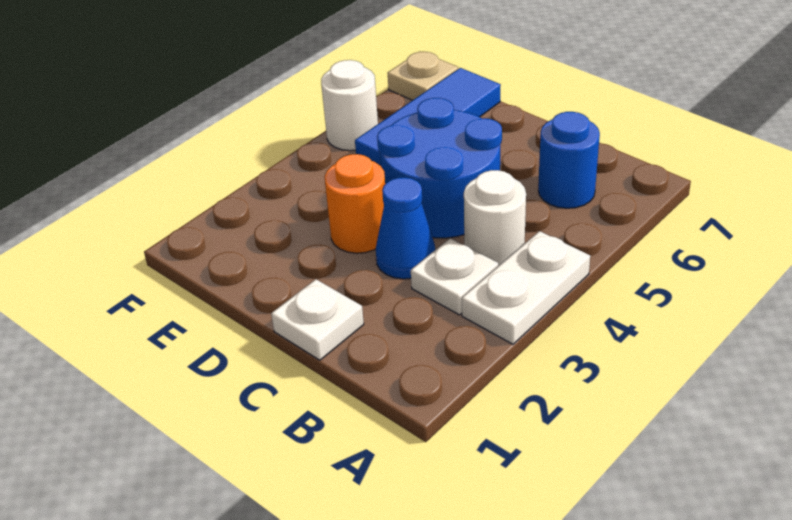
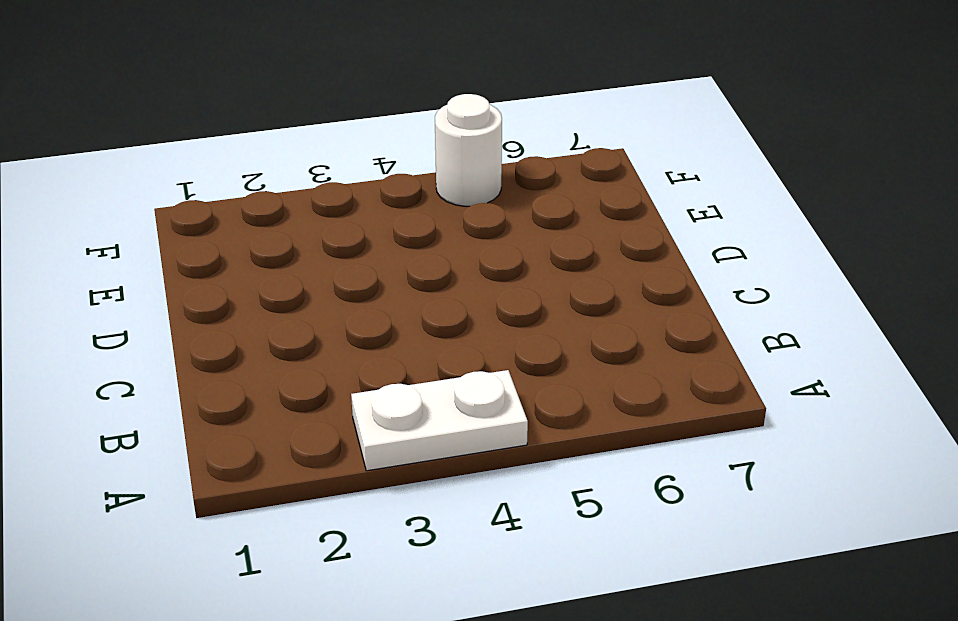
none -> white plate B3 level 1
none -> white round brick B4 level 1

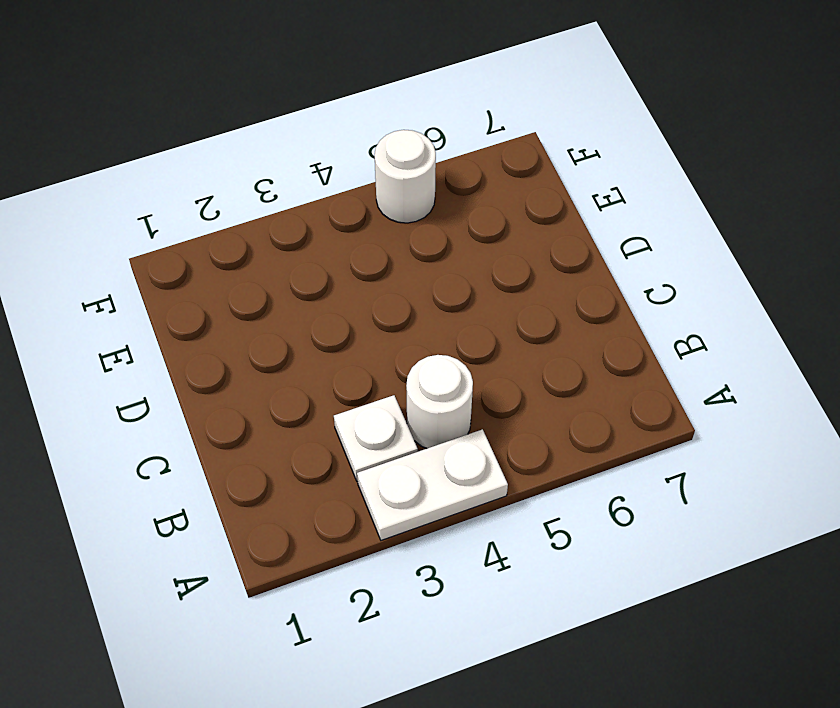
none -> blue round brick B6 level 1
none -> white plate C1 level 1

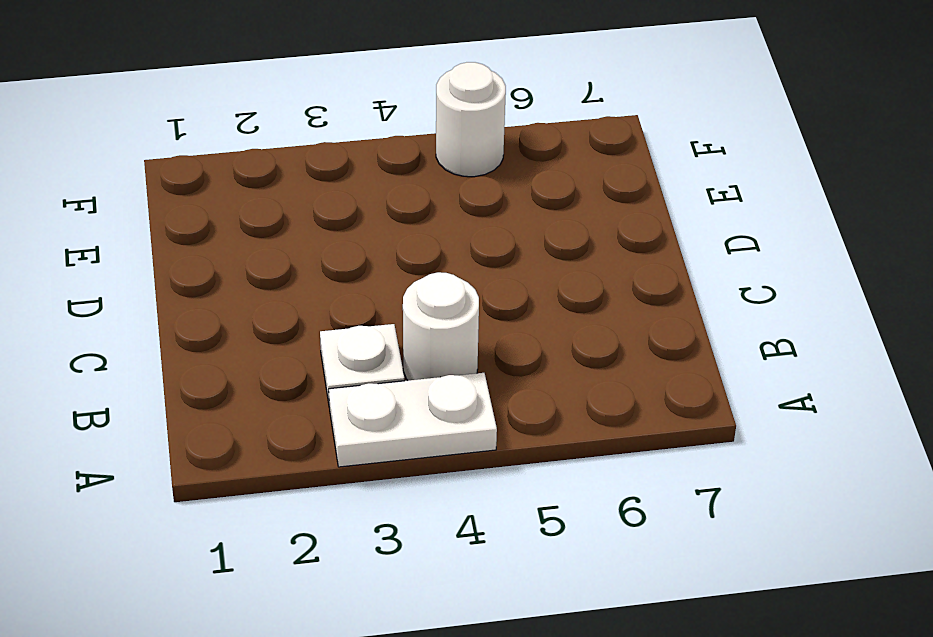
none -> blue round brick B6 level 1
none -> white plate C1 level 1

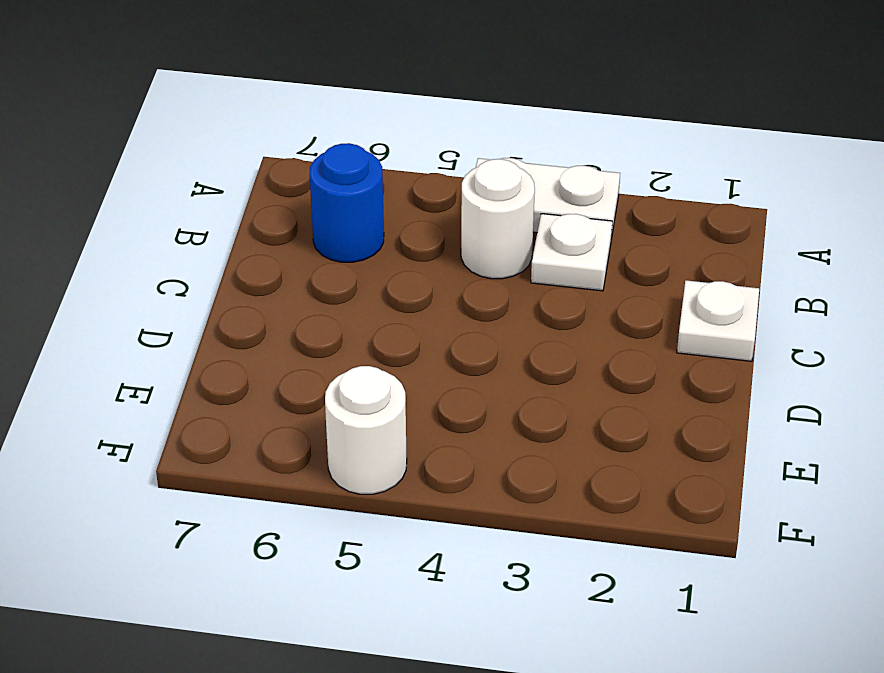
none -> blue cone C3 level 1
none -> blue round brick C4:D5 level 1

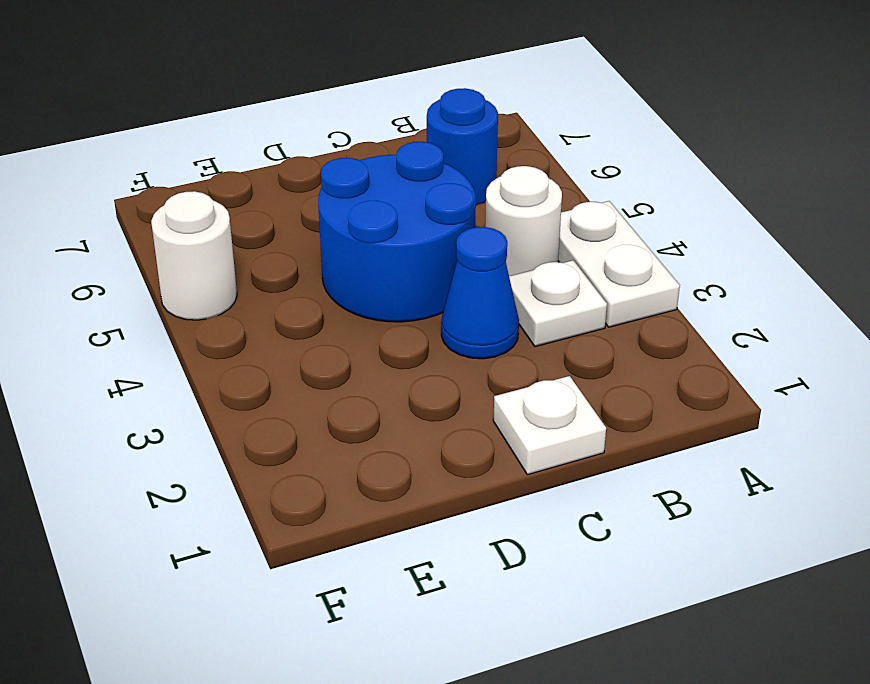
none -> orange round brick D3 level 1
none -> blue tile E5:E7 level 1

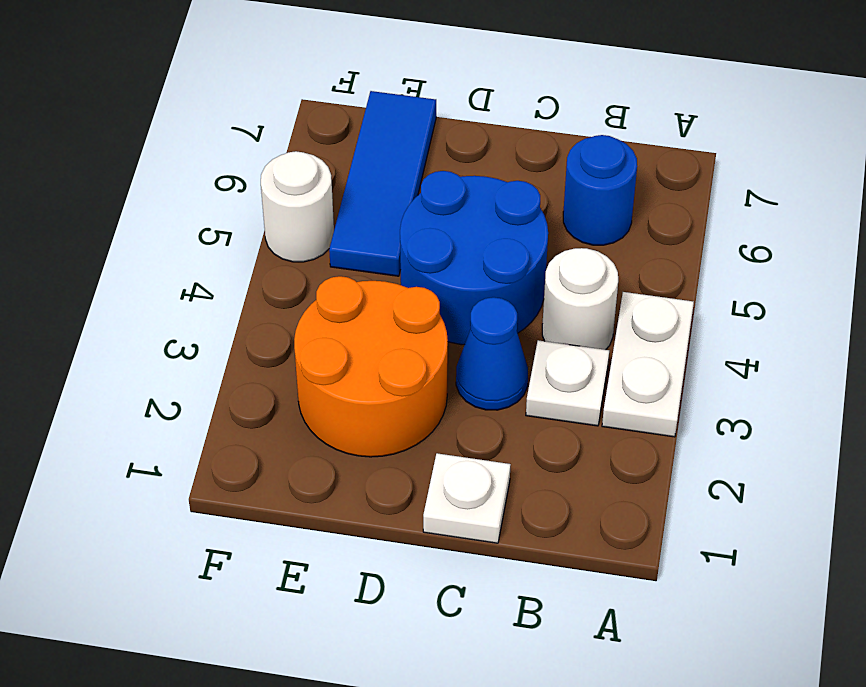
orange round brick D2:E3 level 1 -> orange round brick D3 level 1
none -> tan plate F7 level 1

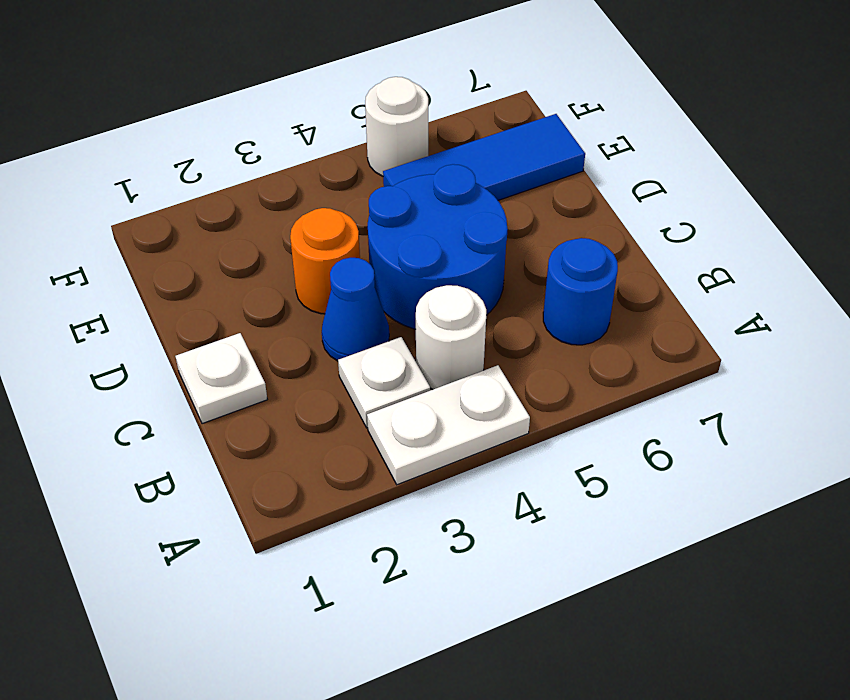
none -> tan plate F7 level 1

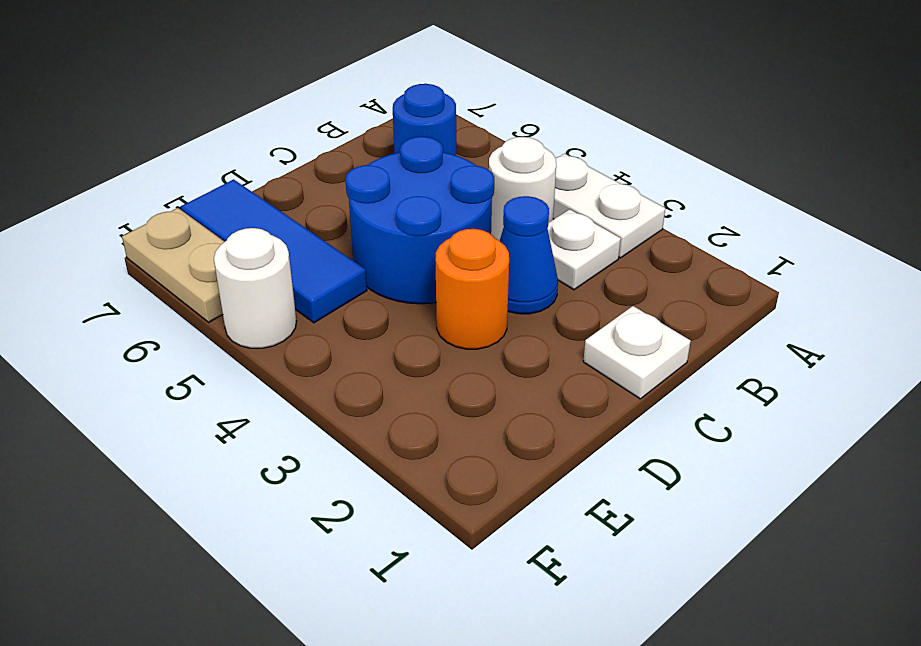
tan plate F6:F7 level 1 -> tan plate F7 level 1

